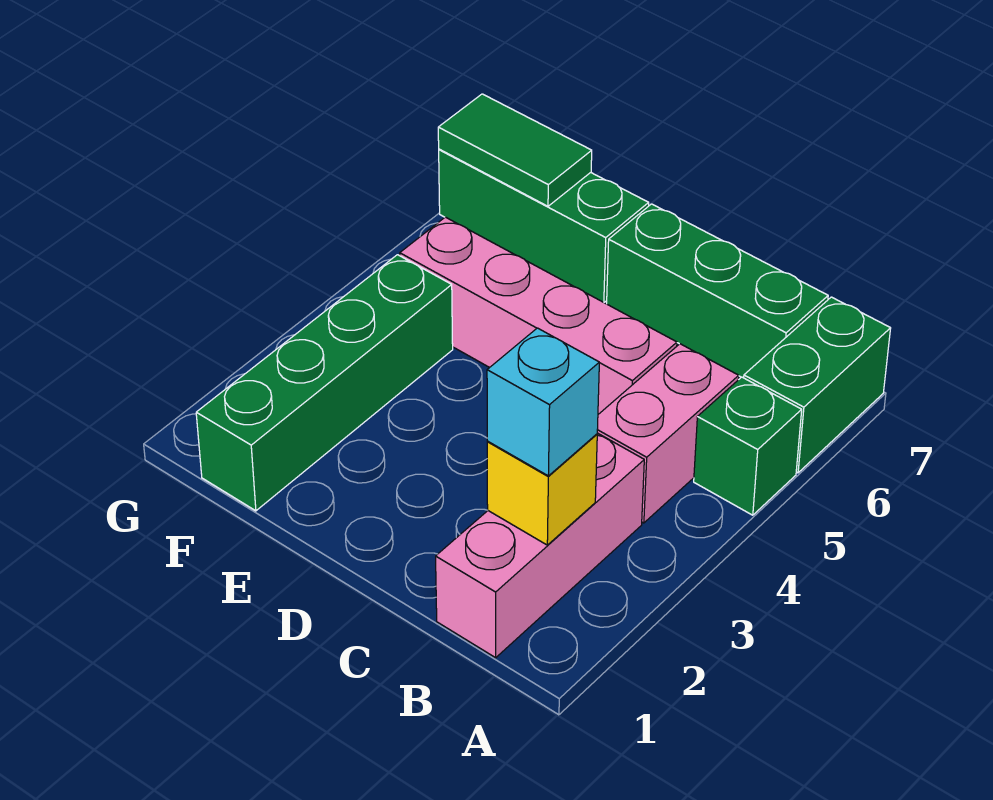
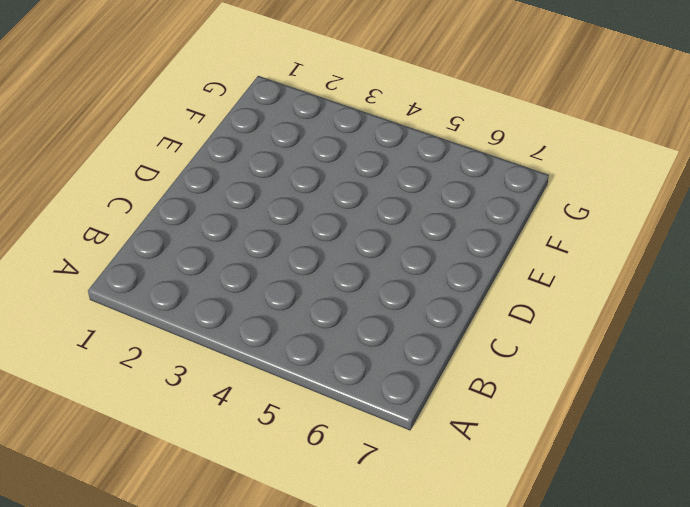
none -> green brick A5 level 1
none -> green brick A6:A7 level 1

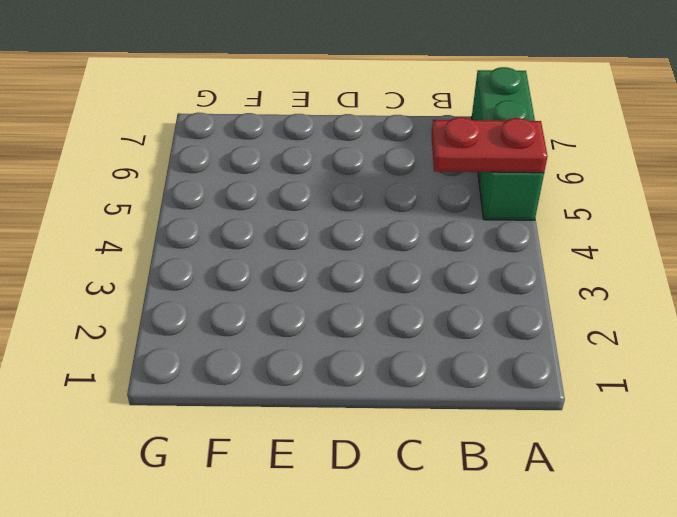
red plate A5:B5 level 2 -> none
none -> pink brick B1:B3 level 1
none -> pink brick B4:B5 level 1

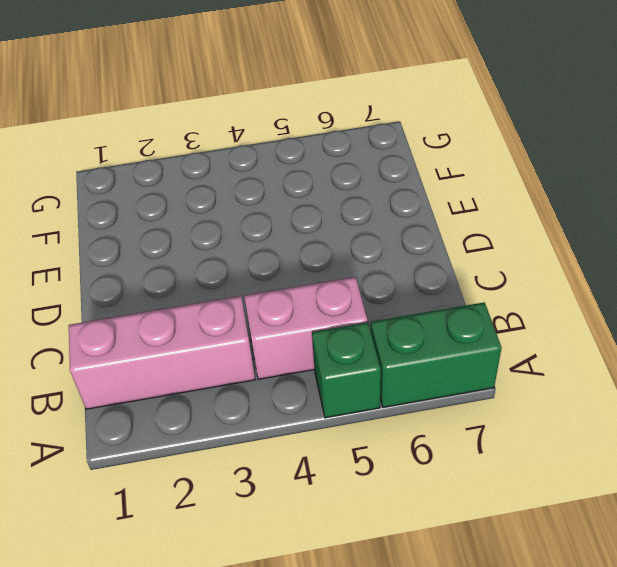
none -> green brick B7:D7 level 1
none -> pink brick C5:F5 level 1

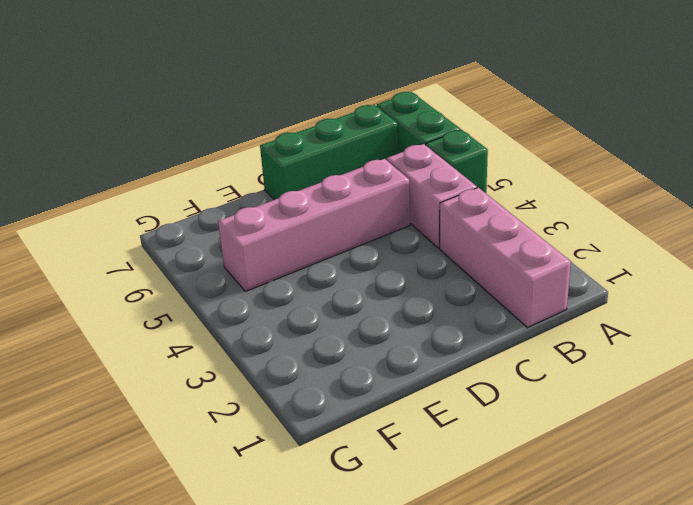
none -> green brick E7:G7 level 1
none -> green brick F1:F4 level 1

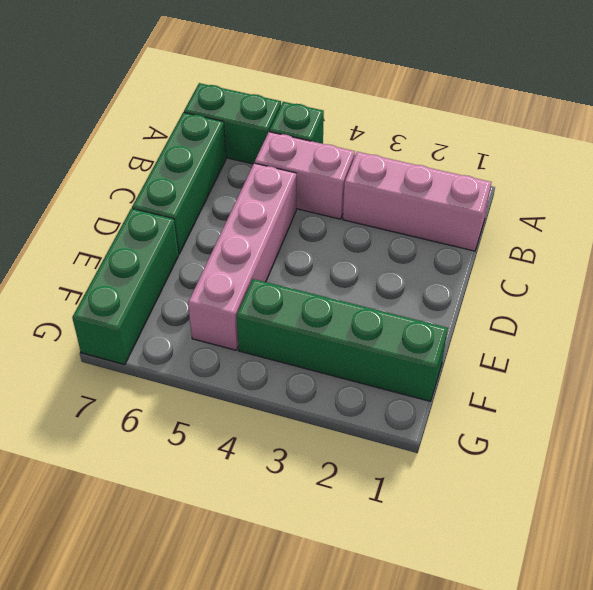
none -> yellow brick B2 level 2
none -> green tile F7:G7 level 2

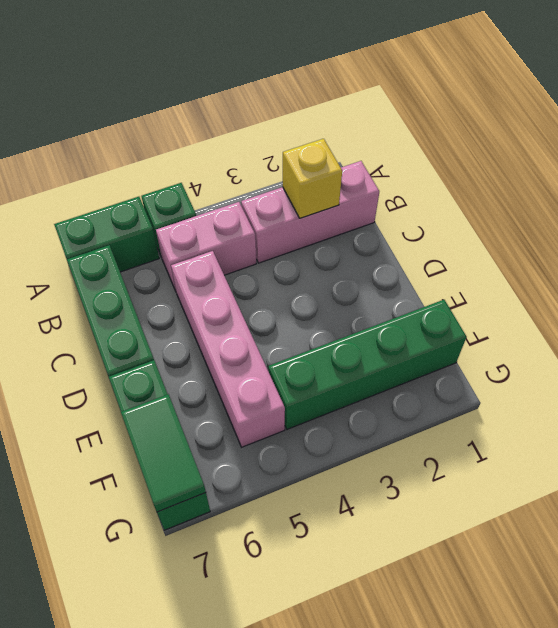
none -> cyan brick B2 level 3

